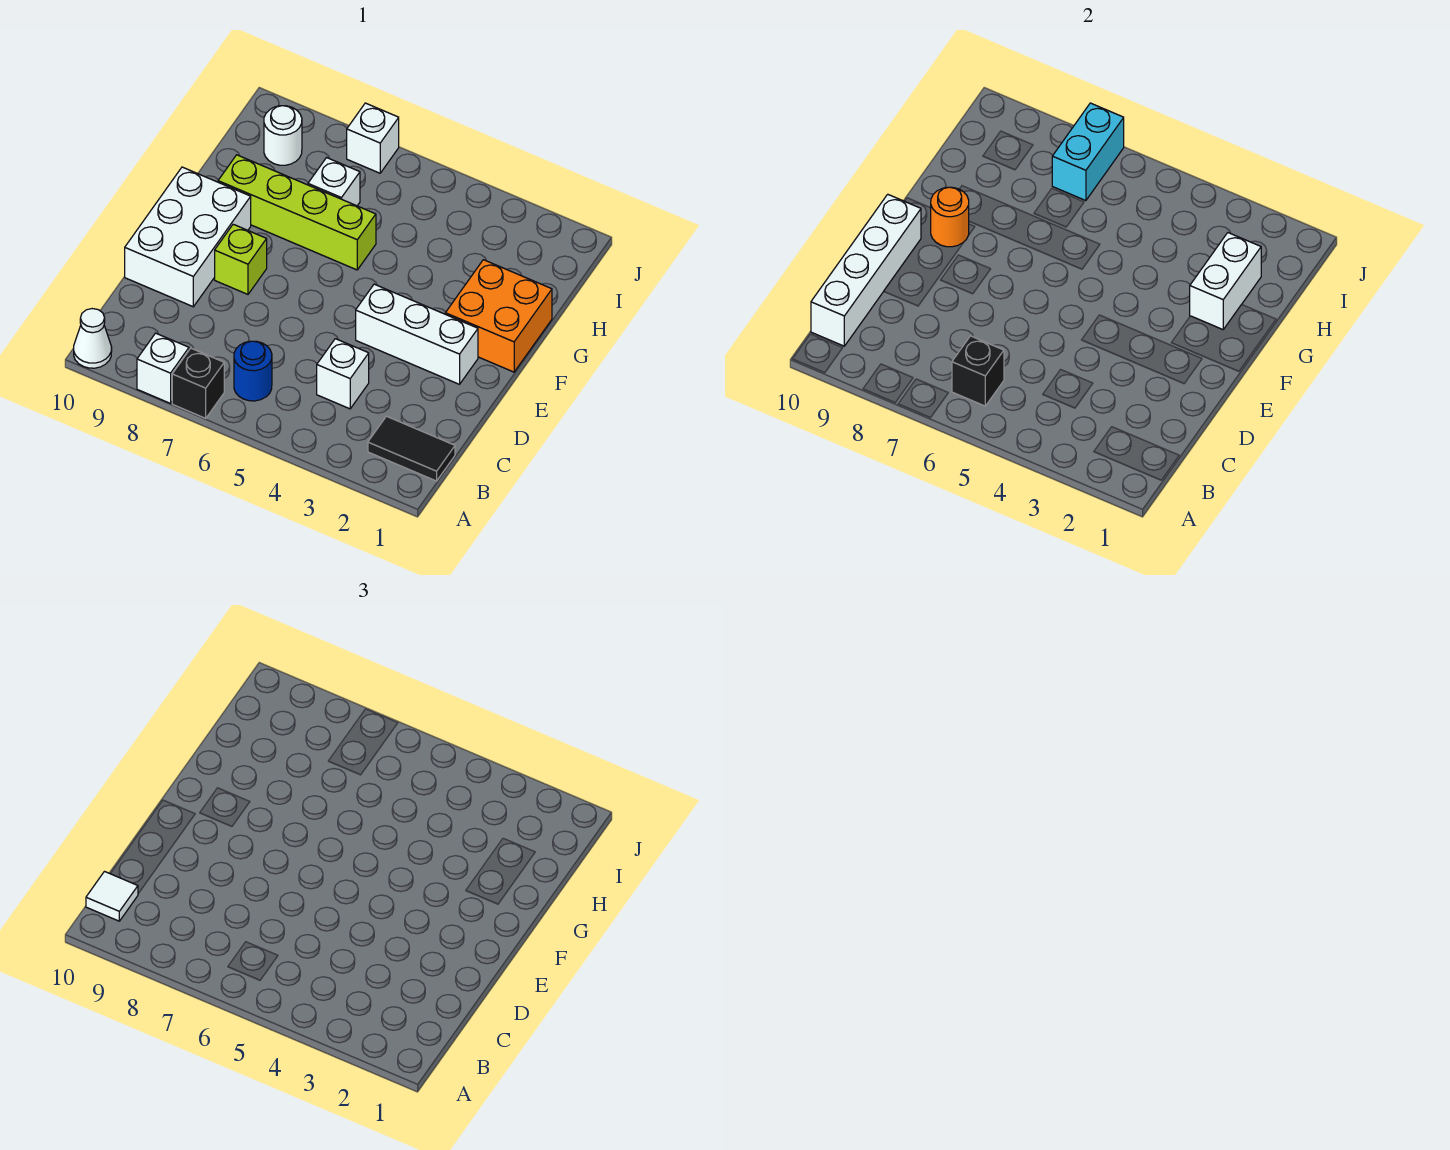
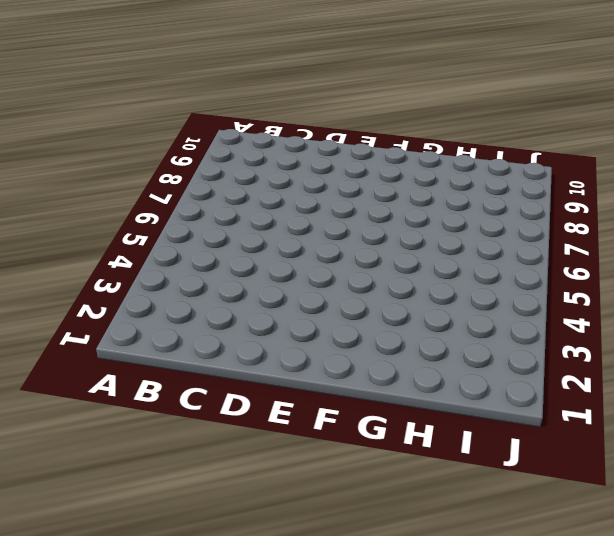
none -> black brick A7 level 1
none -> white brick A8 level 1
none -> white cone A10 level 1

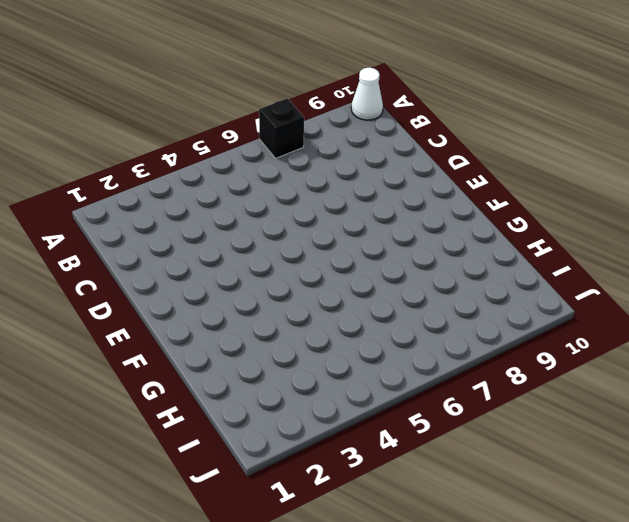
none -> white brick A8 level 1
none -> black tile B1:B2 level 1
none -> blue round brick B6 level 1

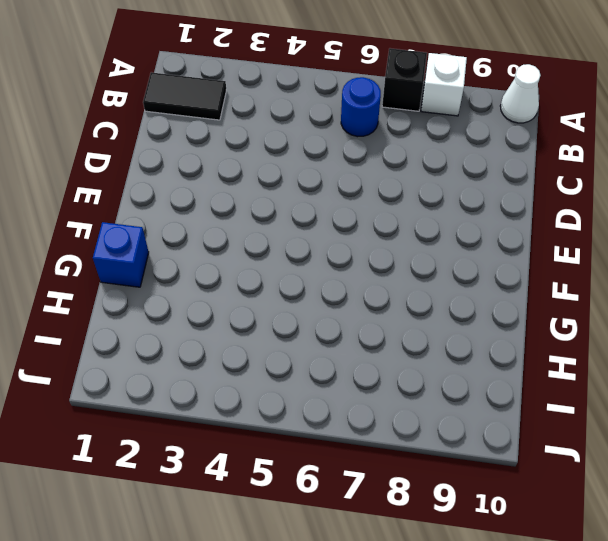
blue brick G1 level 1 -> orange brick F1:G2 level 1
none -> white brick C4 level 1
none -> white brick D9:F10 level 1
none -> white brick E2:E4 level 1

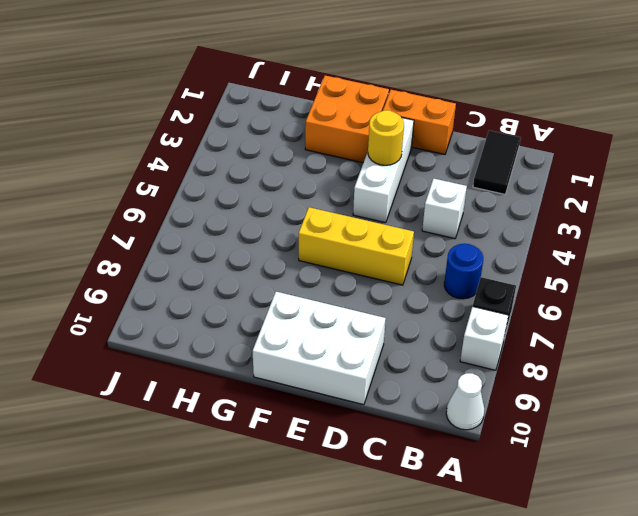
orange brick D1:E1 level 1 -> none
yellow brick D6:F6 level 1 -> none
yellow round brick E3 level 2 -> none
none -> lime brick E8 level 1
none -> lime brick G6:G9 level 1
none -> white brick H7 level 1

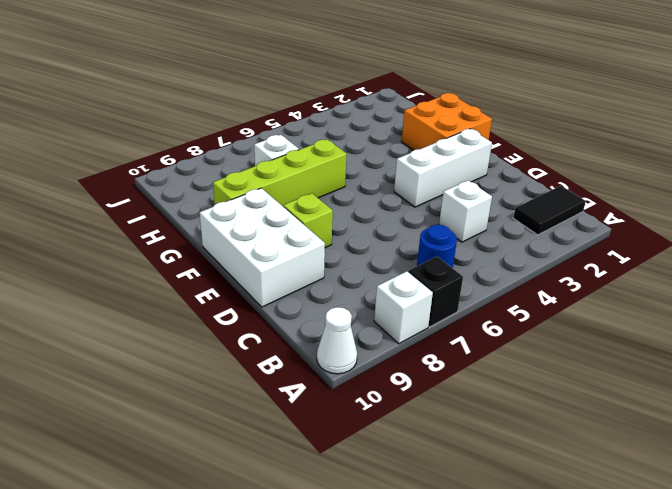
none -> white round brick I9 level 1
none -> white brick J7 level 1
none -> black brick B6 level 2

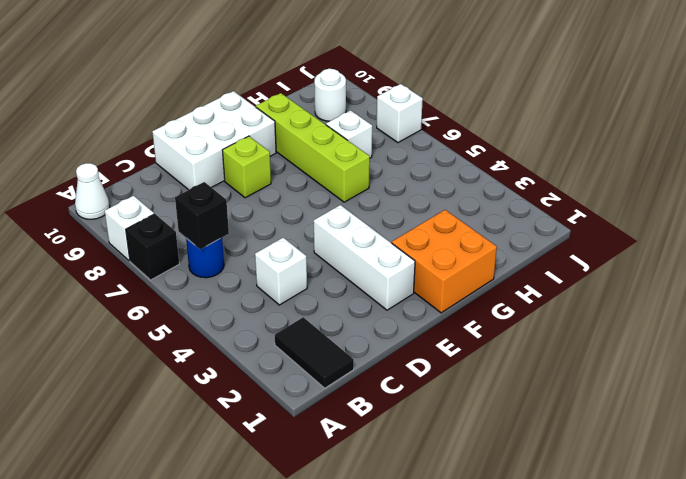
none -> white brick B10:E10 level 2
none -> orange round brick F9 level 2
none -> white brick G2:H2 level 2

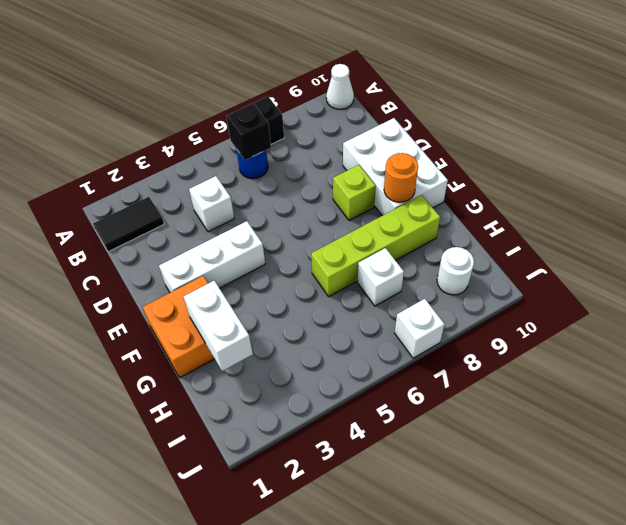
none -> white brick A8 level 1
none -> white brick B10:E10 level 2
none -> cyan brick I7:J7 level 2

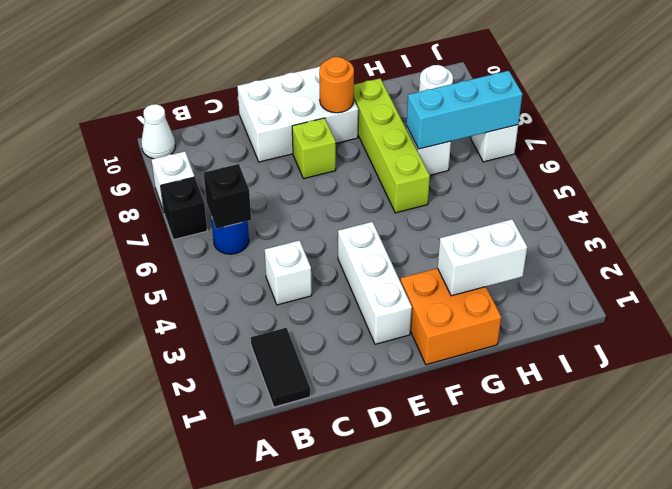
cyan brick H7:J7 level 2 -> cyan brick I7:J7 level 2
none -> white brick B10:E10 level 2
none -> white tile B10 level 3

